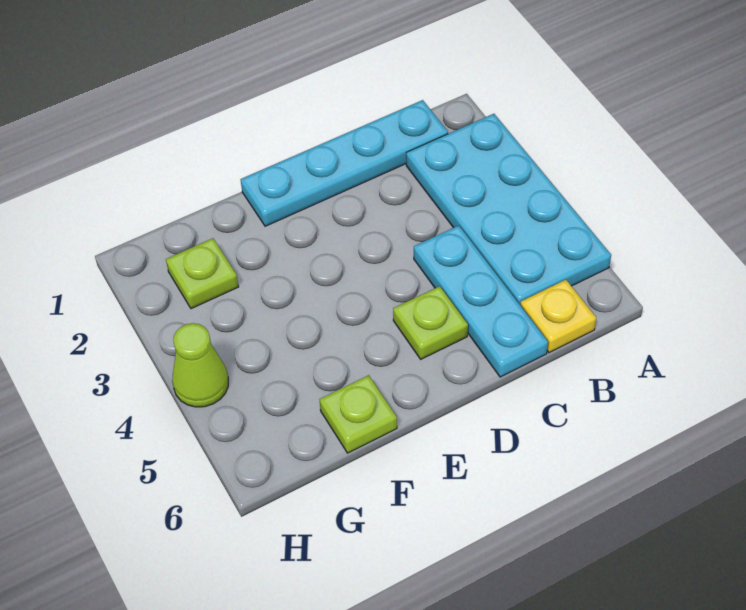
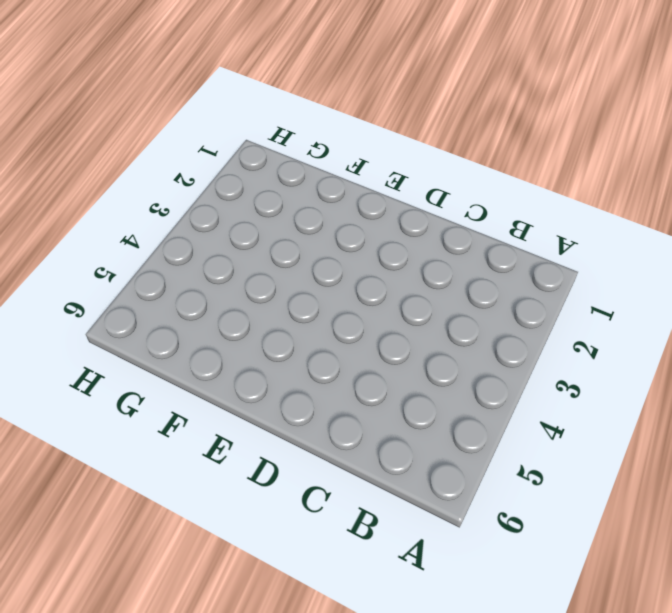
none -> cyan plate A2:B5 level 1
none -> cyan plate B1:E1 level 1

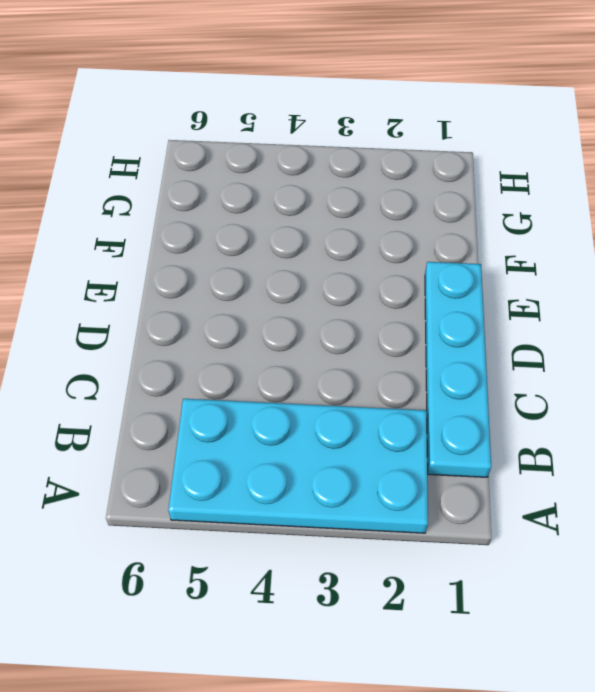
none -> yellow plate B6 level 1
none -> cyan plate C4:C6 level 1

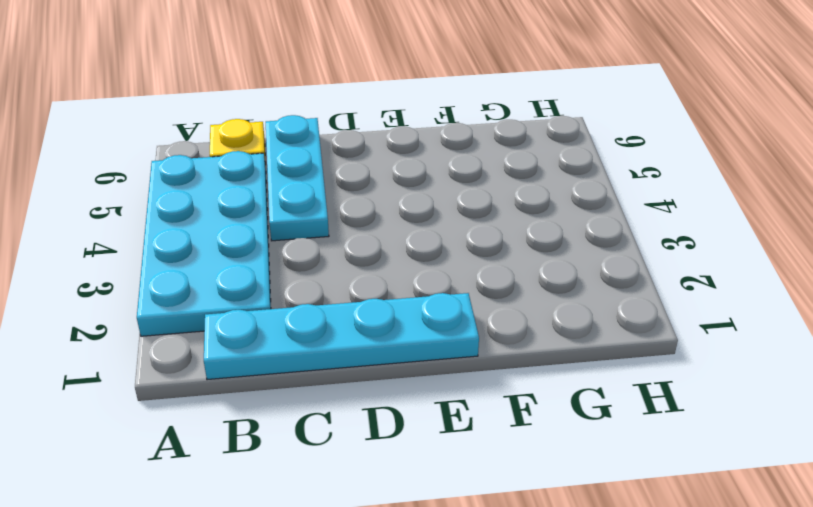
none -> lime plate D5 level 1
none -> lime plate F6 level 1

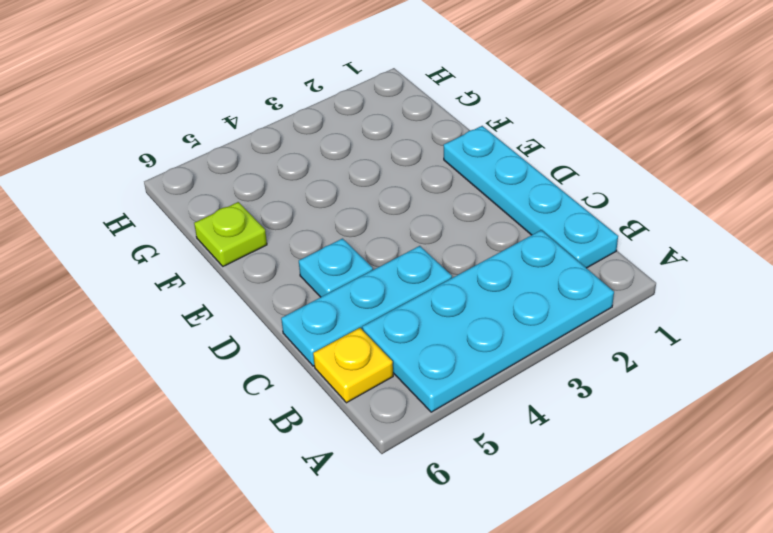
cyan plate D5 level 1 -> lime plate D5 level 1
none -> lime plate G2 level 1
none -> lime cone H4 level 1

